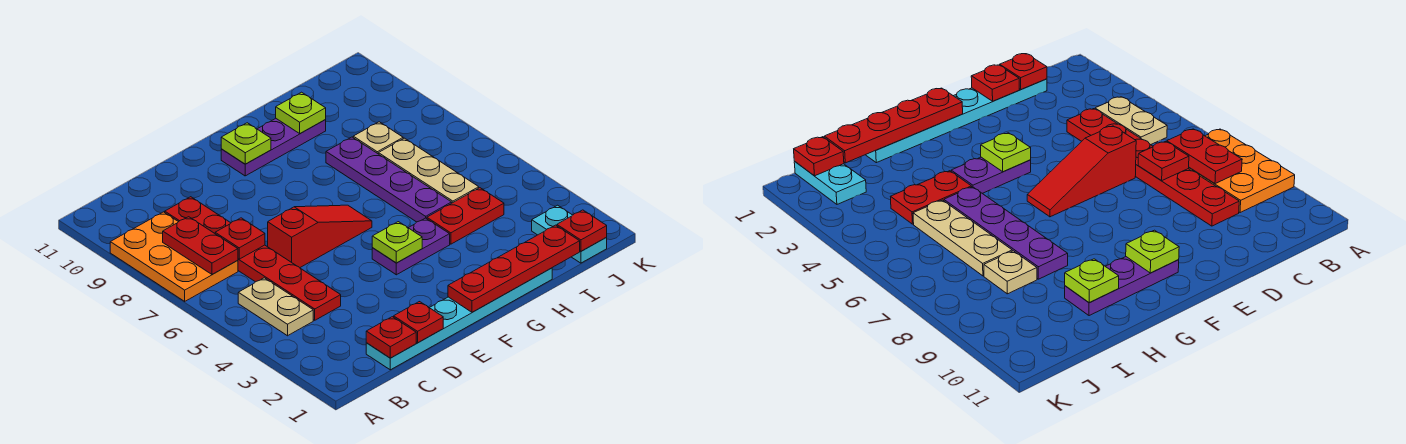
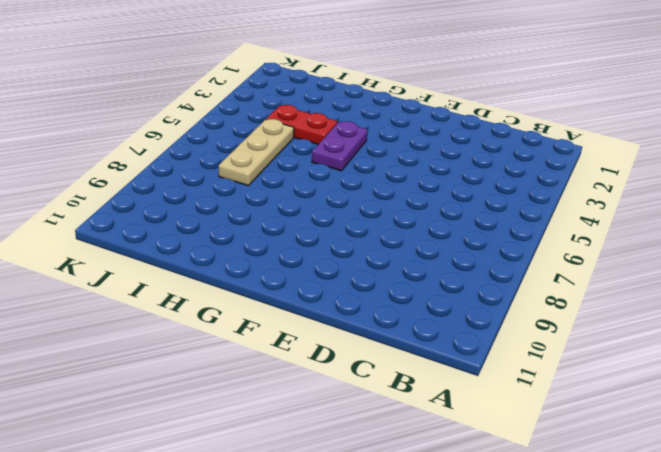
purple plate G4:G5 level 1 -> purple plate F4:G4 level 1
none -> orange plate A7:B9 level 1
none -> tan plate B4:B5 level 1
none -> cyan plate C1:H1 level 1

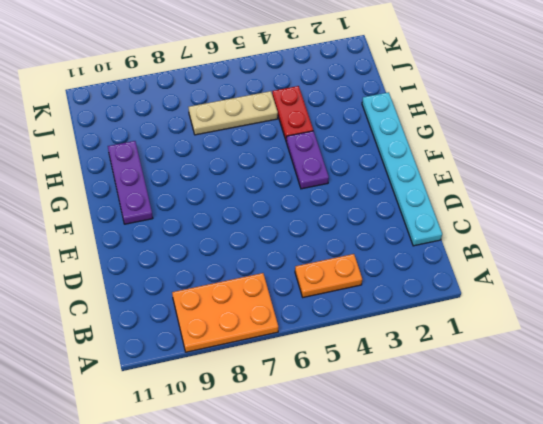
orange plate B4:B5 level 1 -> tan plate B4:B5 level 1
none -> red plate C4:C9 level 1
none -> red slope D6:F6 level 1 top D
none -> purple plate H5:H8 level 1

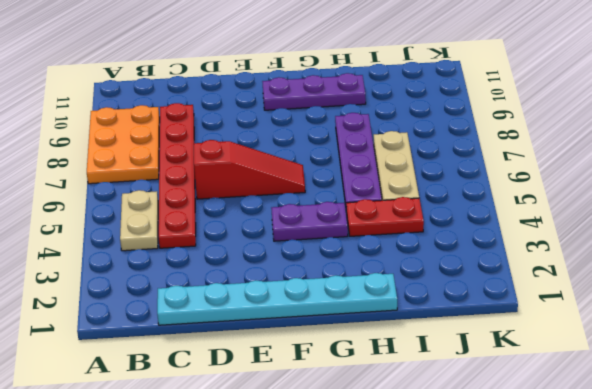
none -> tan plate I8 level 1
none -> cyan plate J1:J2 level 1
none -> red plate B7:B8 level 2

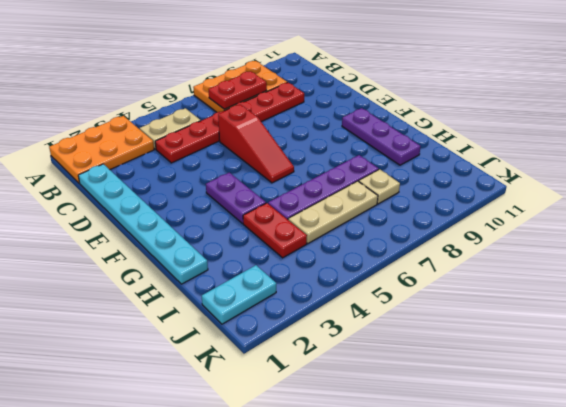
orange plate A1:B3 level 1 -> none
none -> red plate C1 level 2
none -> red plate C7 level 2
none -> red plate D1 level 2

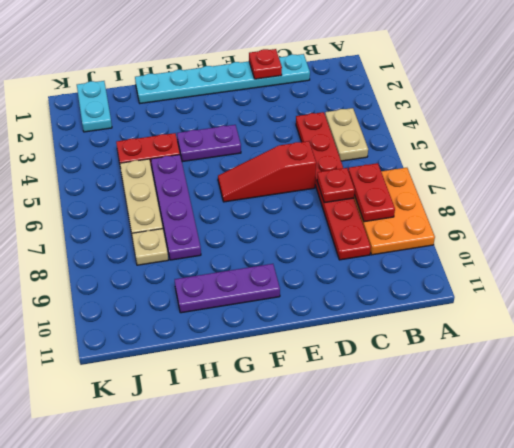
none -> red plate C1 level 2
none -> red plate F1:I1 level 2
none -> lime plate F4 level 2

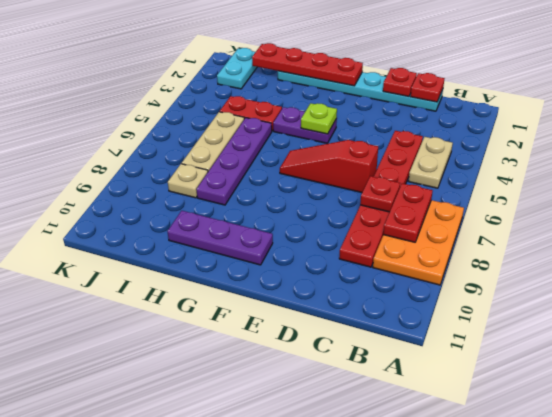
none -> lime plate F10 level 2
none -> lime plate H10 level 2
none -> red plate J1 level 2

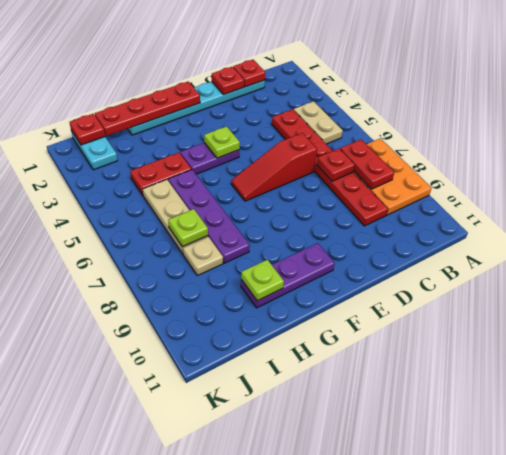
lime plate I7 level 2 -> lime plate F10 level 2

